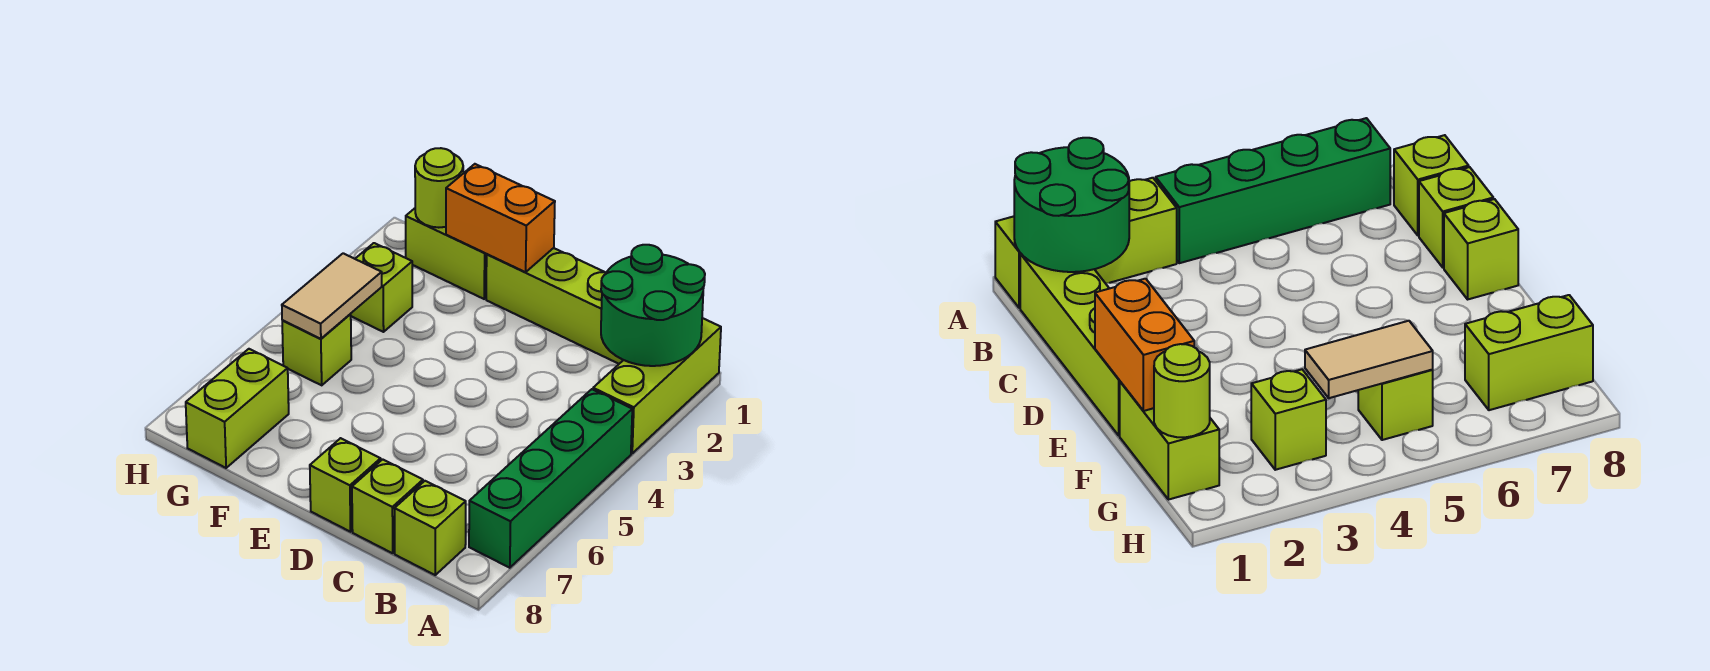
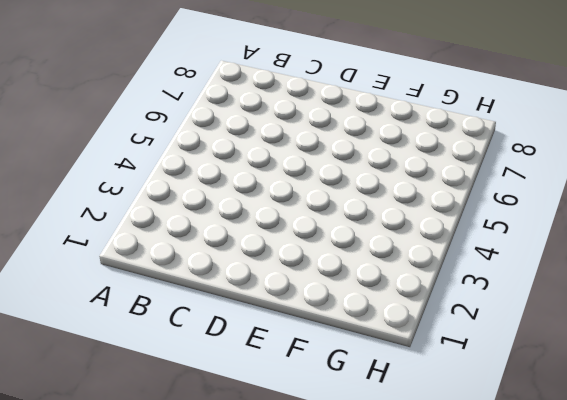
none -> lime brick A1:A3 level 1
none -> green brick A4:A7 level 1
none -> lime brick B1:E1 level 1

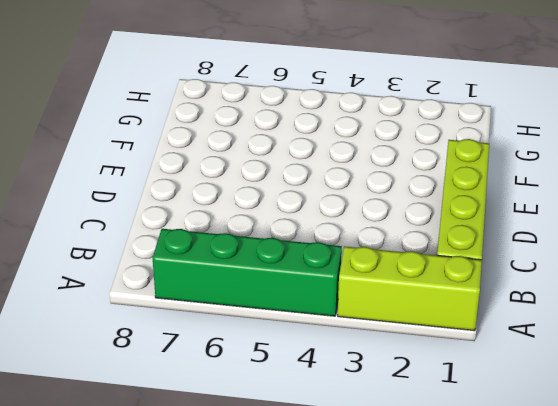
none -> lime brick B8 level 1
none -> lime brick C8 level 1
none -> lime brick D8 level 1

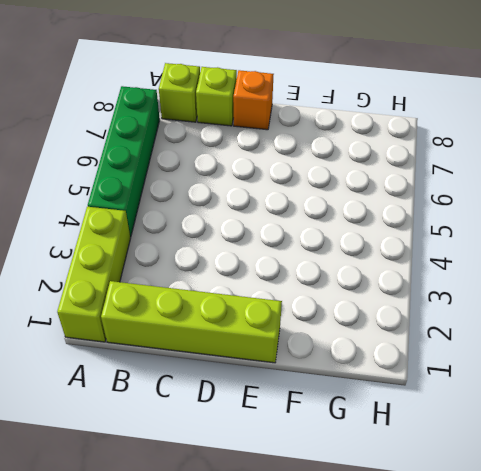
orange brick D8 level 1 -> lime brick D8 level 1
none -> lime brick F1:G1 level 1
none -> lime brick G3 level 1
none -> lime brick G5 level 1

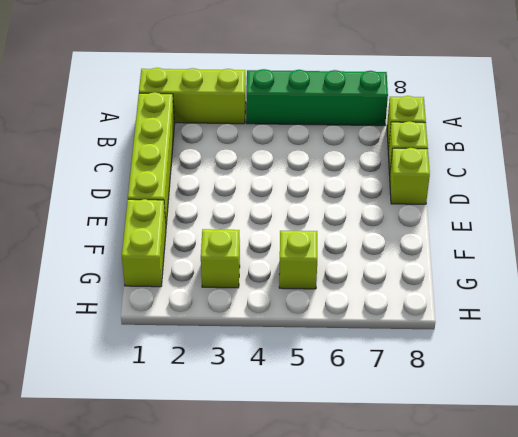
none -> lime brick G7:G8 level 1
none -> green round brick A1:B2 level 2
none -> orange brick E1:F1 level 2

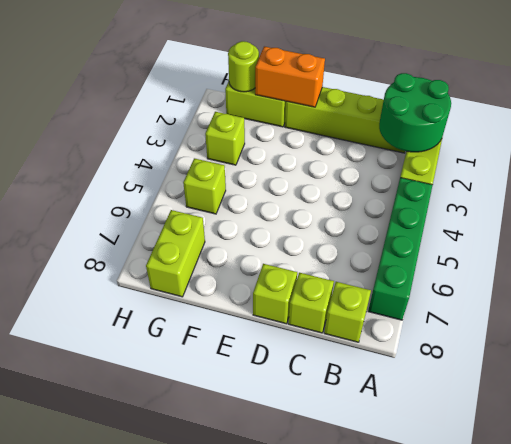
none -> tan tile G4:G5 level 2

